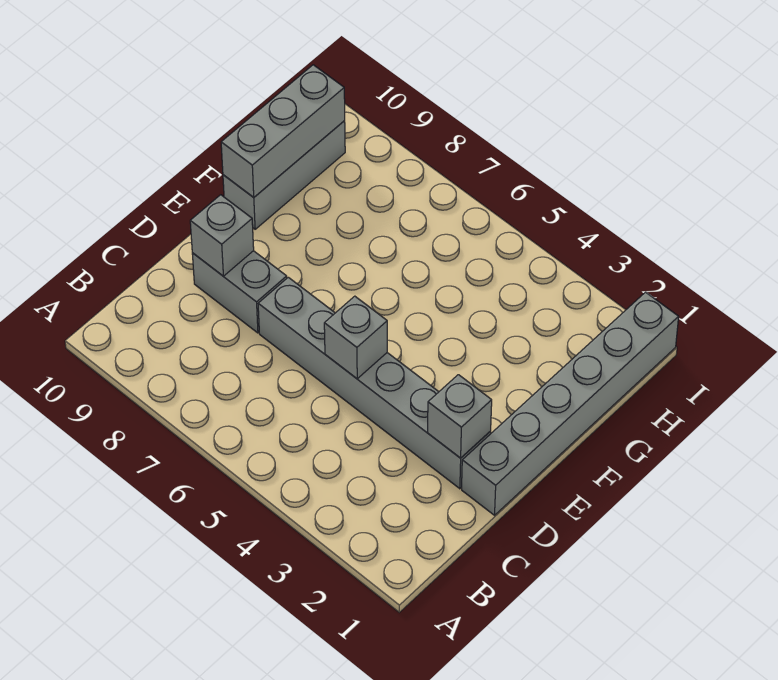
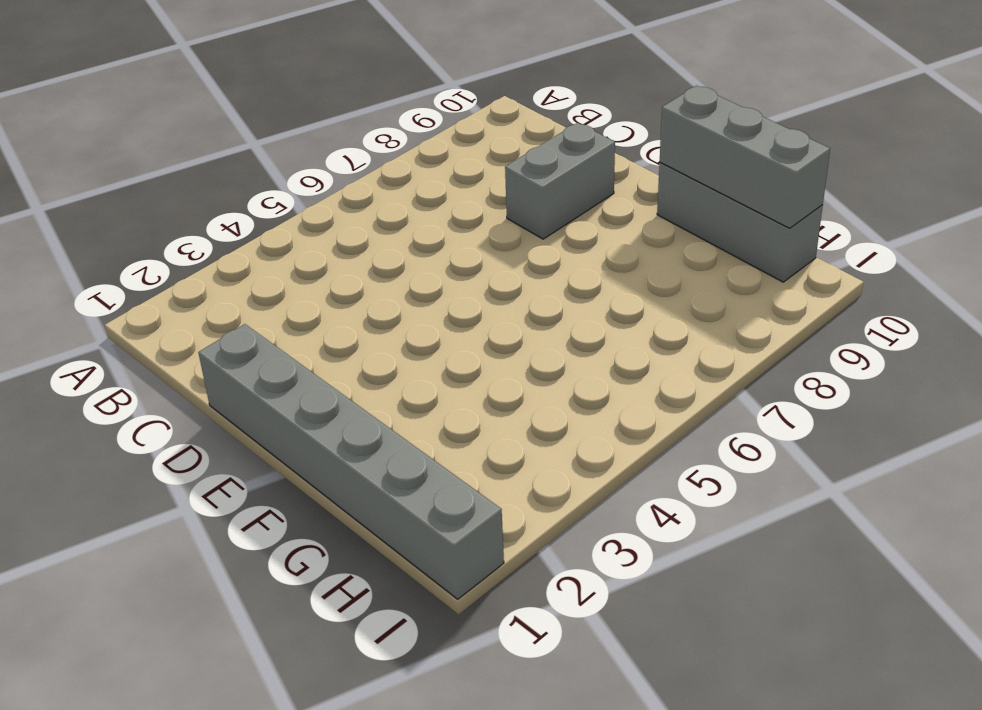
none -> grey brick D2:D7 level 1
none -> grey brick D2 level 2

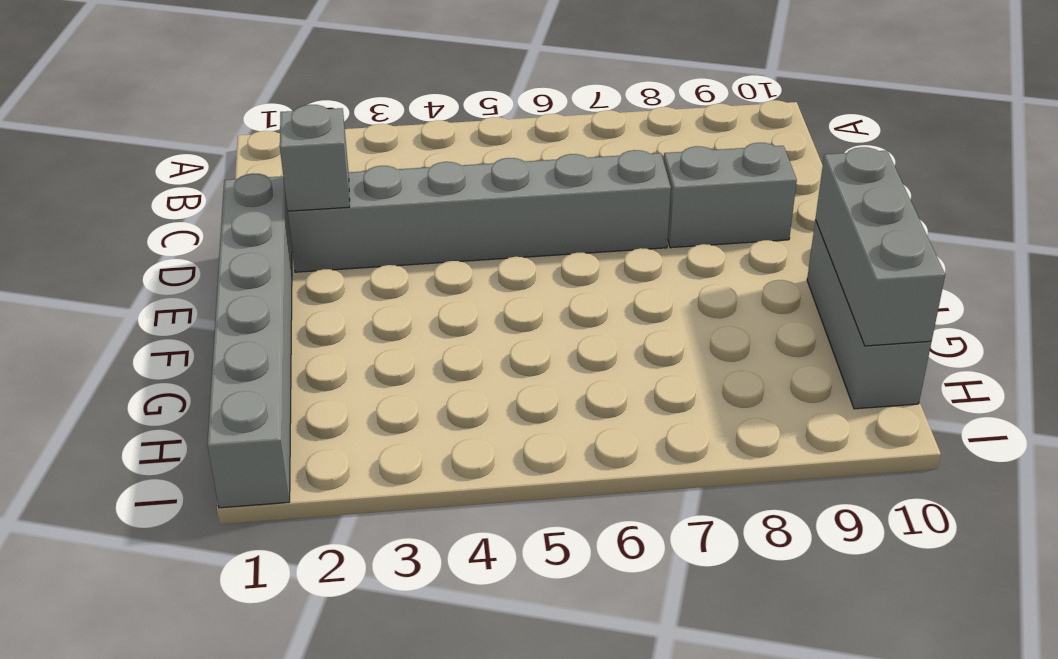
none -> grey brick D5 level 2
none -> grey brick D9 level 2

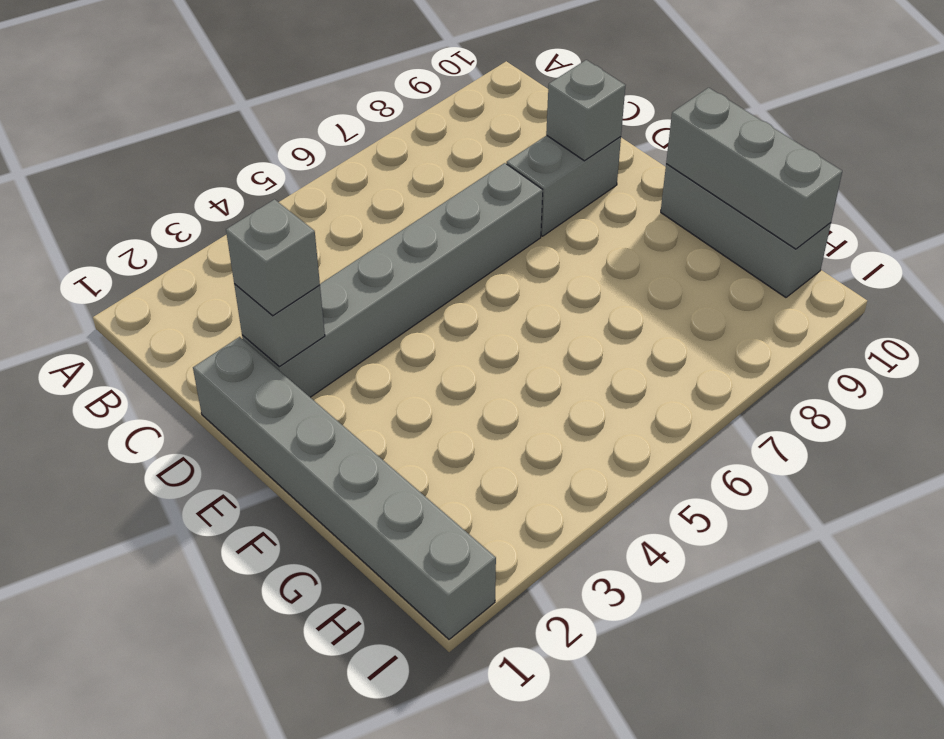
grey brick D2 level 3 -> grey brick D5 level 2

